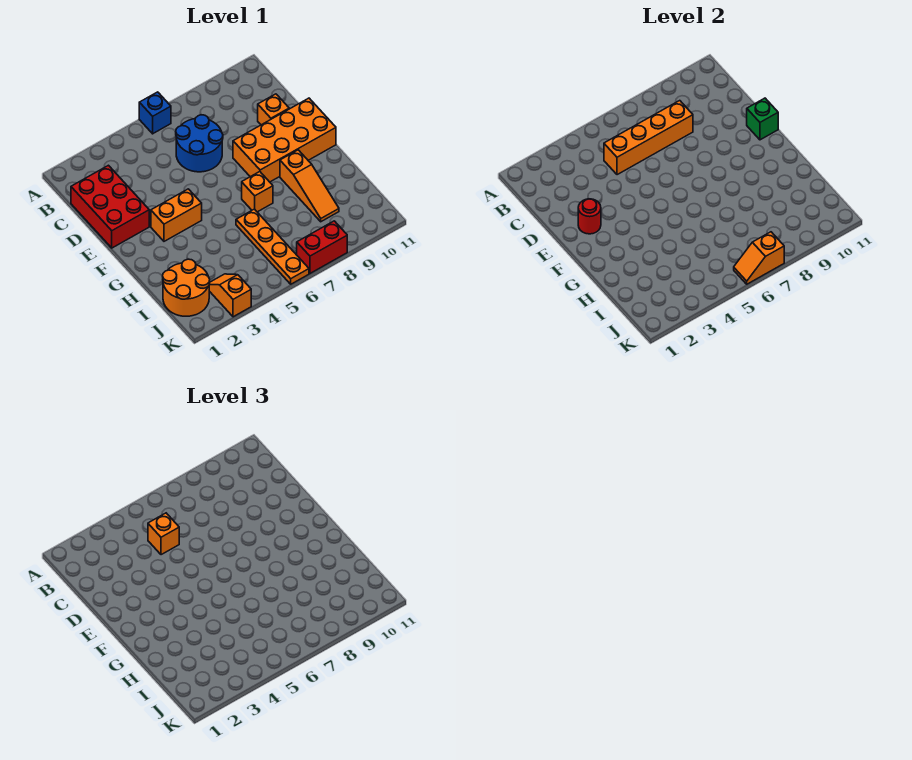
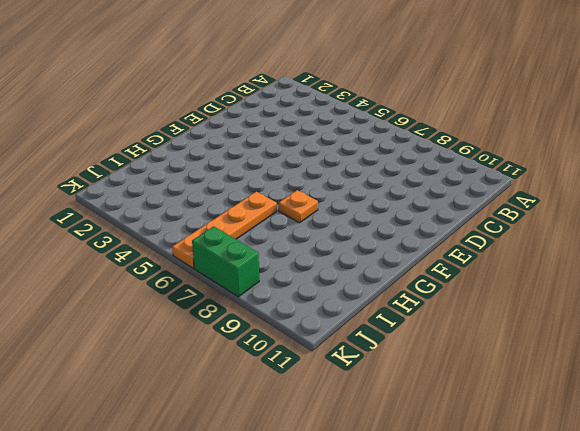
orange plate G7 level 1 -> orange brick G7 level 1
green brick K7:K8 level 1 -> red brick K7:K8 level 1
none -> blue brick A6 level 1
none -> red brick C1:E2 level 1
none -> blue round brick C6:D7 level 1

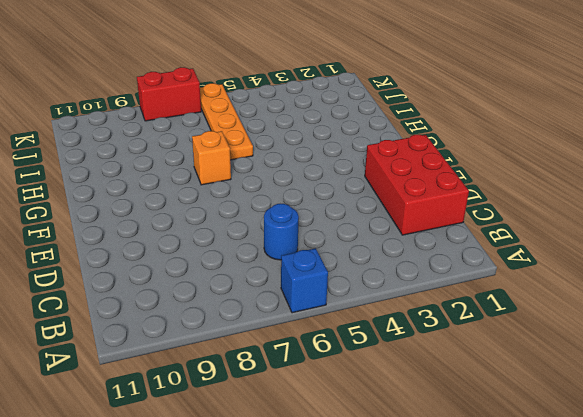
blue round brick C6 level 1 -> blue round brick C6:D7 level 1
none -> orange brick D10 level 1
none -> orange brick E8:F11 level 1
none -> orange brick F3:F4 level 1

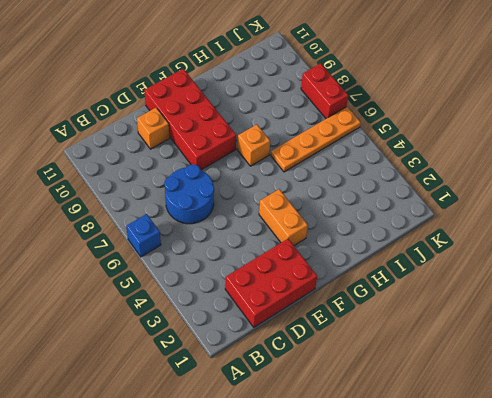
red brick E8:F11 level 1 -> orange brick E8:F11 level 1
none -> orange slope G9:I9 level 1 top G
none -> orange round brick I1:J2 level 1
none -> orange slope J3:K3 level 1 top K

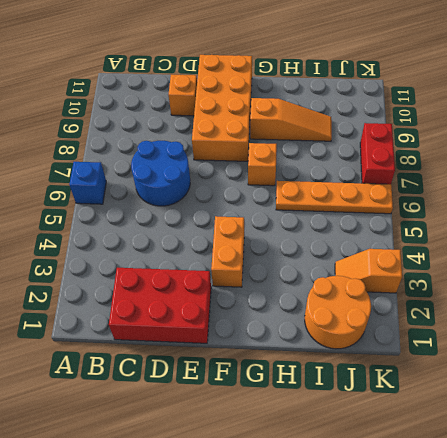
none -> orange brick C5:C8 level 2
none -> red round brick E2 level 2
none -> green brick E11 level 2

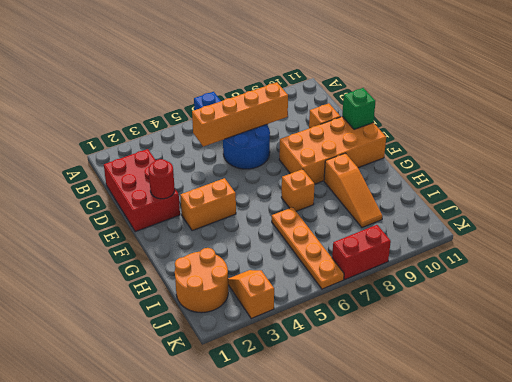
none -> orange slope K6:K7 level 2 top 7
none -> orange brick C5 level 3

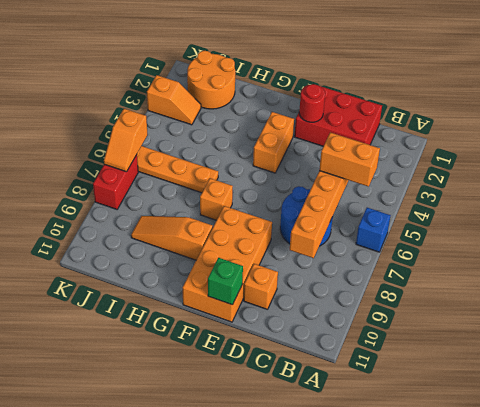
orange brick B5:C5 level 3 -> orange brick C5 level 3
orange slope K6:K7 level 2 top 6 -> orange slope K6:K7 level 2 top 7

